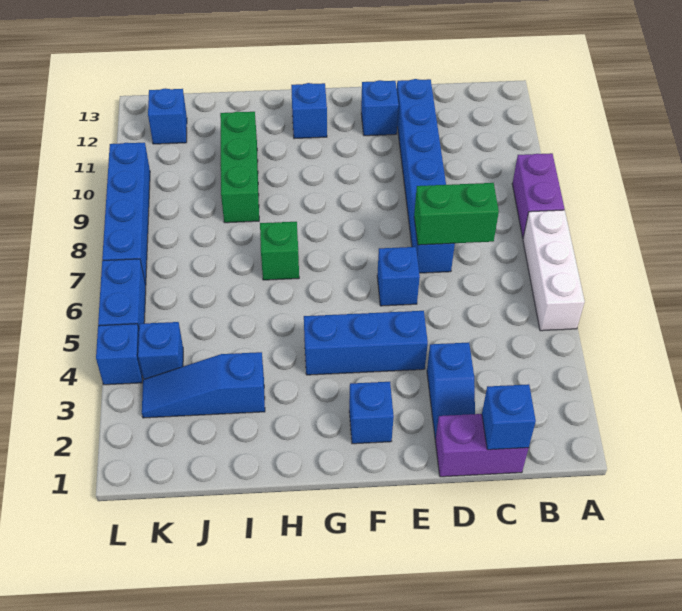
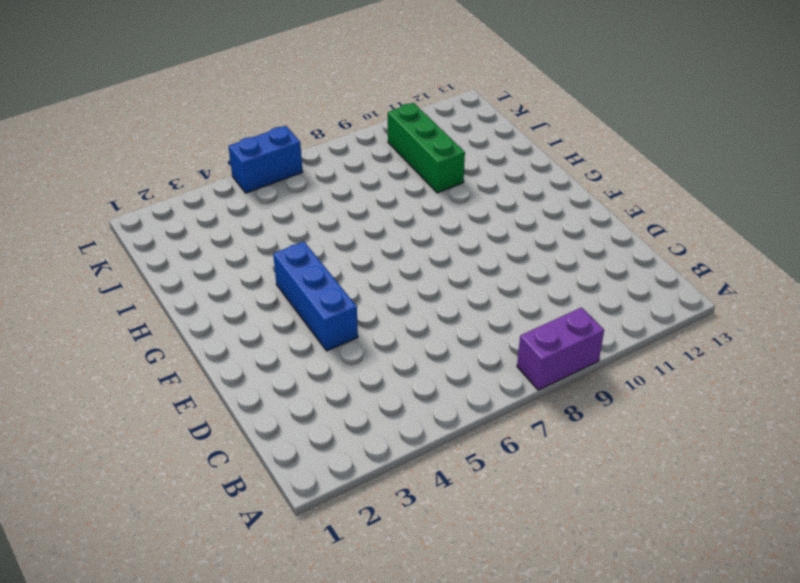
green brick I10:K10 level 1 -> green brick I9:I11 level 1
none -> white brick A5:A7 level 1
none -> purple brick C1:D1 level 1
none -> blue slope D2:D3 level 1 top 3

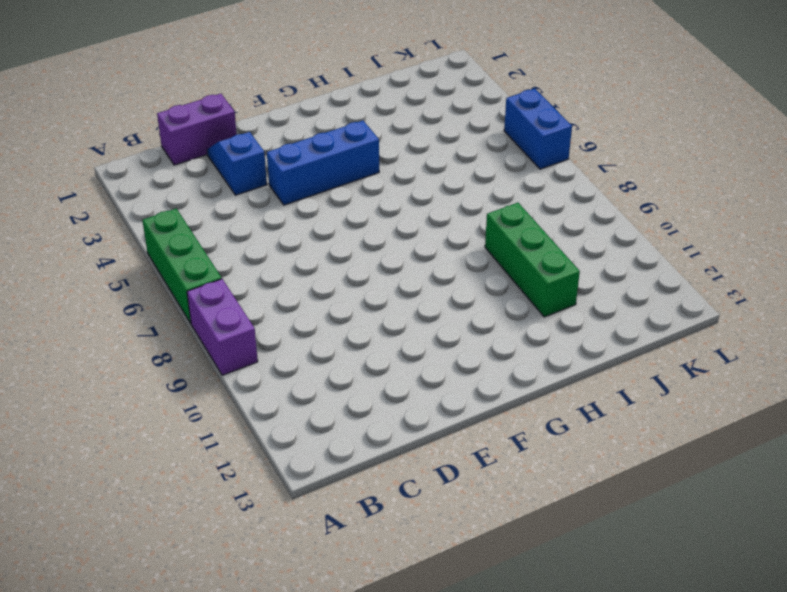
green brick A5:A7 level 1 -> white brick A5:A7 level 1
none -> blue brick D7:D12 level 1
none -> blue brick E6 level 1
none -> blue brick E12 level 1

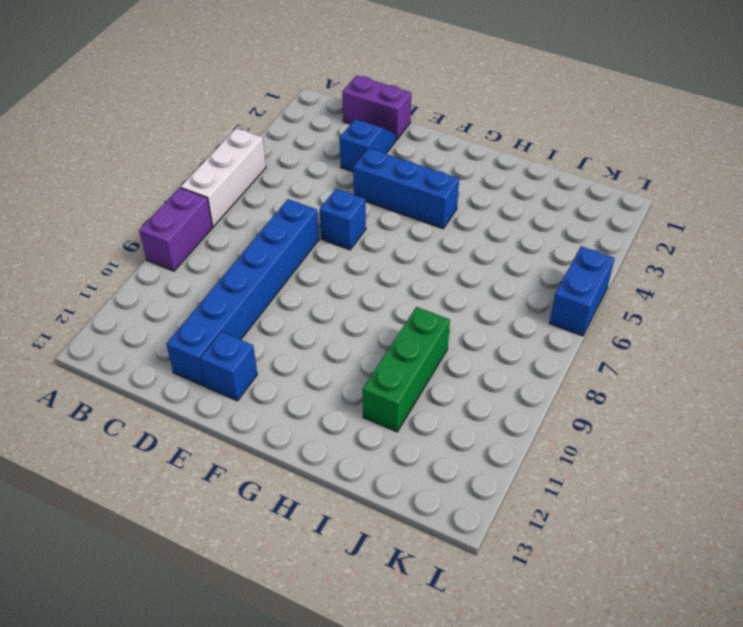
none -> blue brick F2 level 1
none -> blue brick G12 level 1
none -> green brick H7 level 1

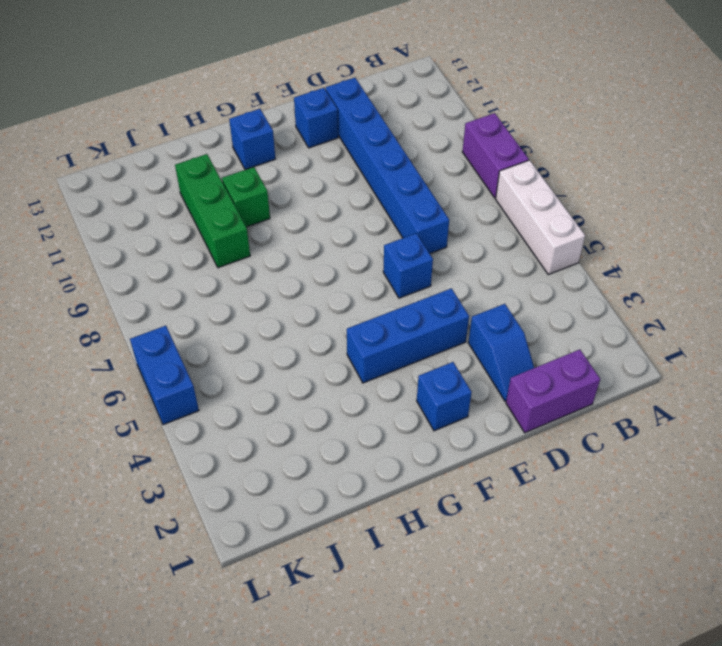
green brick H10 level 1 -> green brick H7 level 1
none -> blue slope I3:K3 level 1 top I
none -> blue brick K4 level 1
none -> blue brick K12 level 1

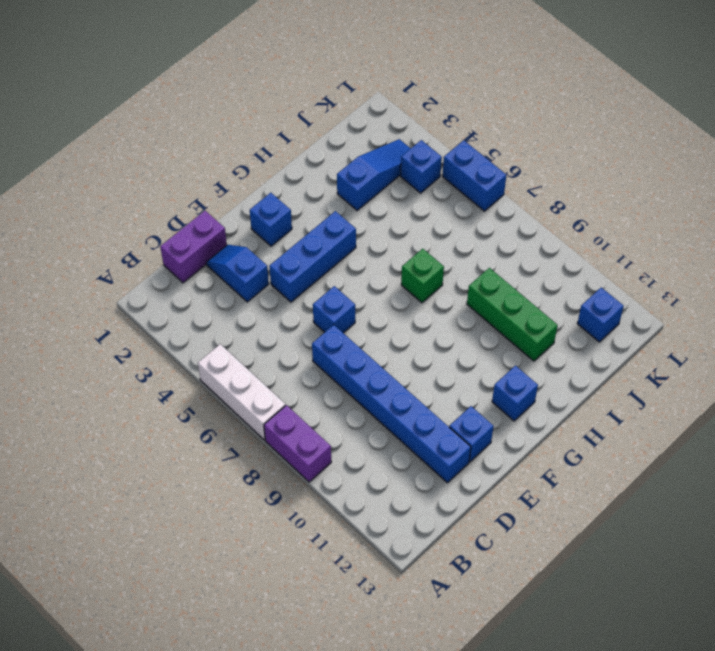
none -> blue brick L4 level 1
none -> blue brick L7:L10 level 1
none -> blue brick C1 level 2

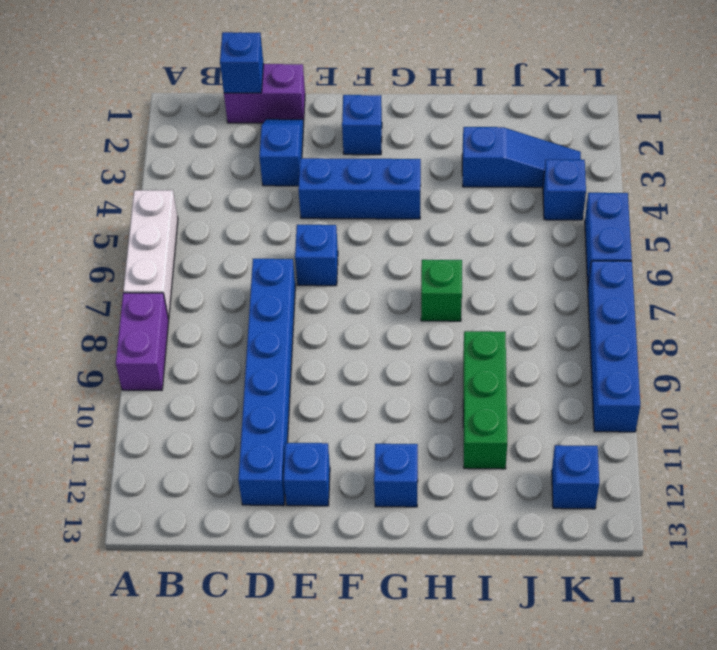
none -> blue brick L4 level 1
none -> green brick C7:D7 level 2

